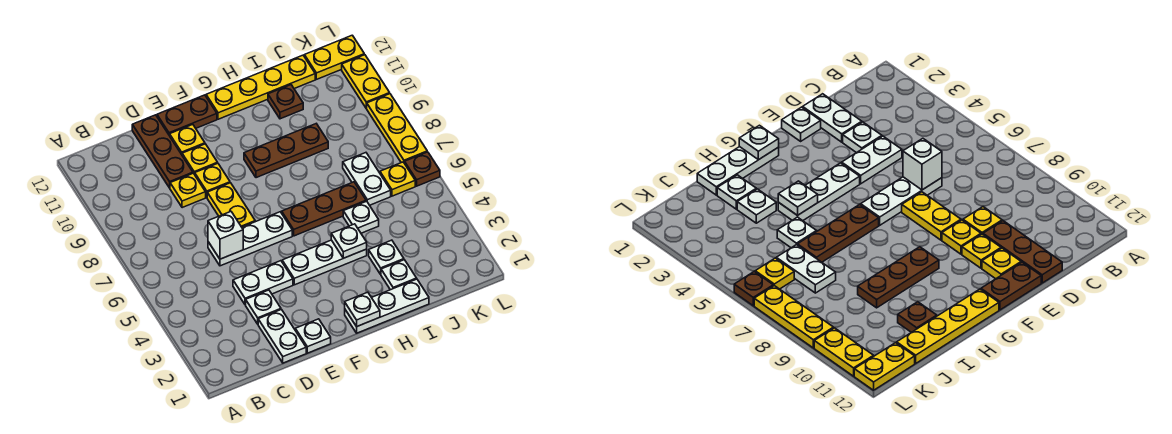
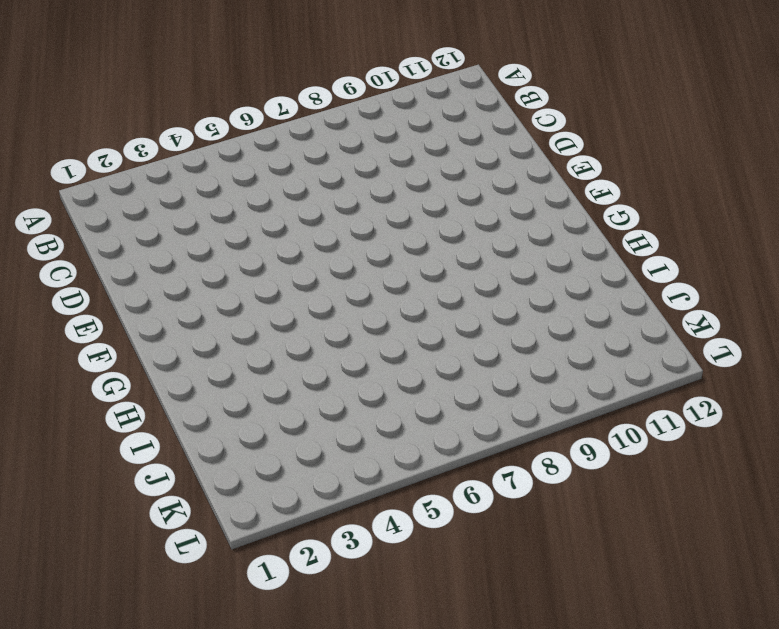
none -> white plate D1:D2 level 1
none -> white plate D3 level 1
none -> white plate D4:E4 level 1
none -> white plate D6:F6 level 1

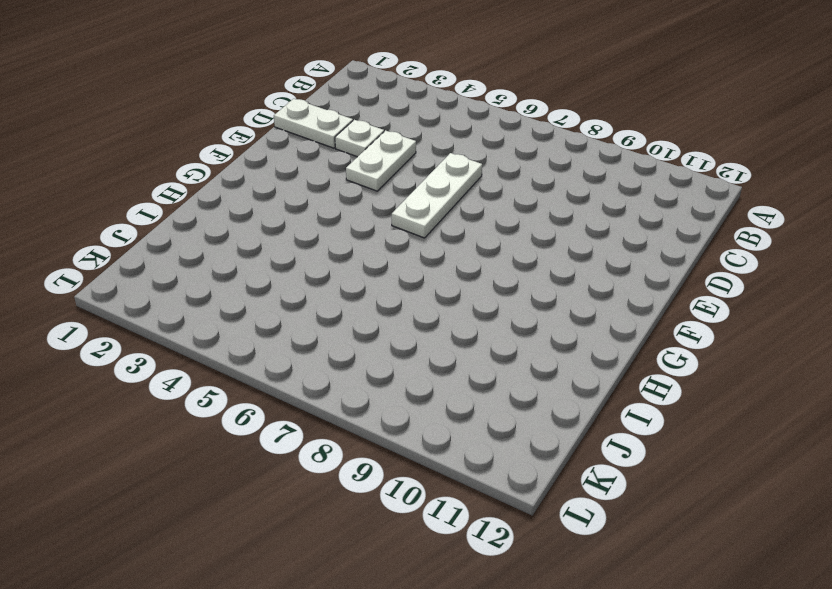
none -> yellow plate D9 level 1
none -> brown plate D10:D12 level 1
none -> white plate E1 level 1
none -> yellow plate E7:E8 level 1

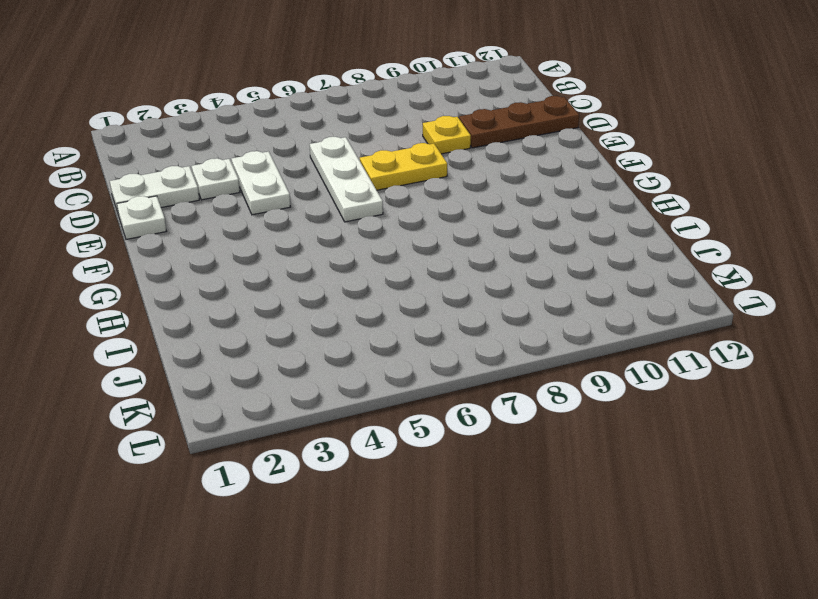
none -> yellow plate E9 level 1
none -> yellow plate E10 level 1
none -> yellow plate E11 level 1
none -> brown plate E12:F12 level 1

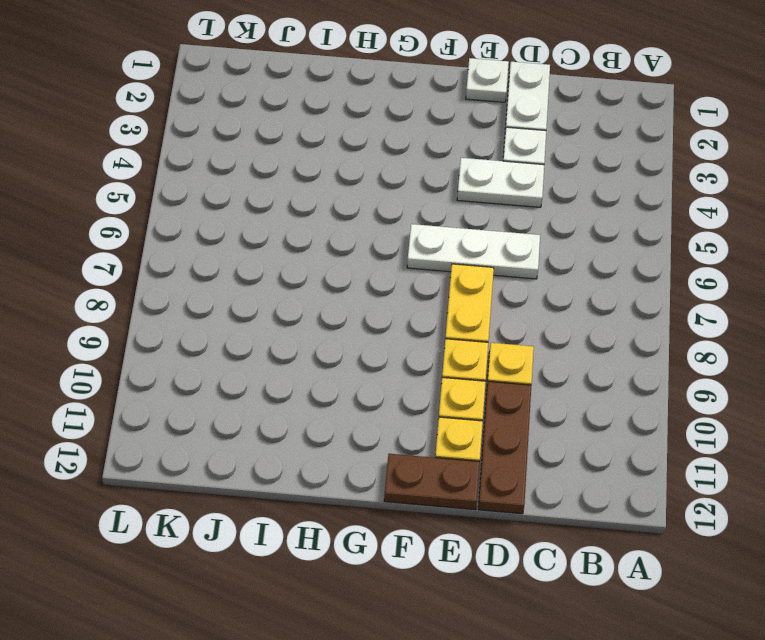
none -> white plate F4:H4 level 1
none -> white plate G1:I1 level 1
none -> brown plate G6:I6 level 1
none -> brown plate G9:I9 level 1

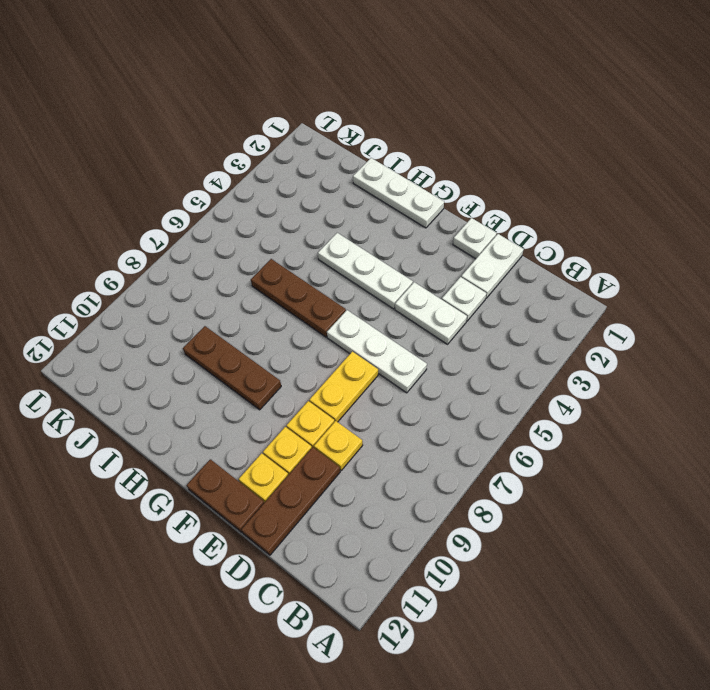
none -> yellow plate G12:J12 level 1
none -> white plate I2 level 1
none -> white plate I3 level 1
none -> white plate I5 level 1

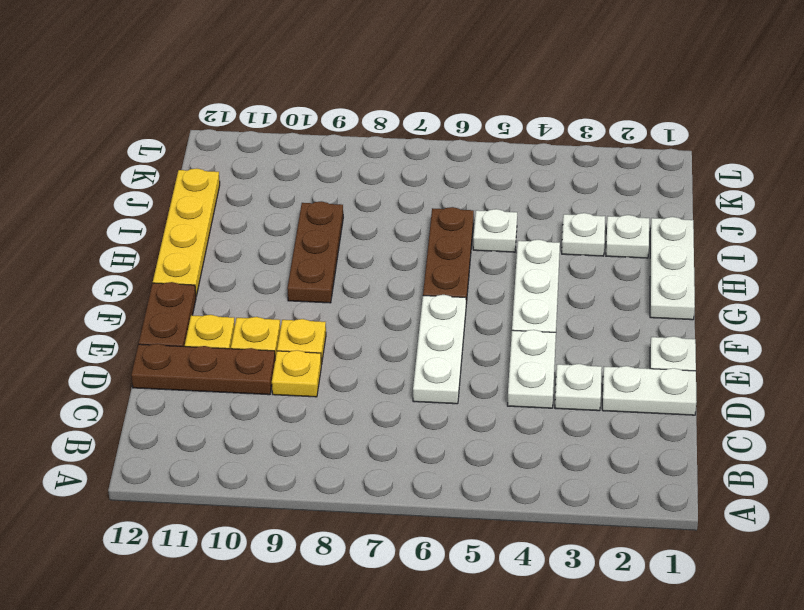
none -> yellow plate E7:E8 level 1
none -> brown plate I11 level 1
none -> white plate J6:J7 level 1
none -> yellow plate K6 level 1

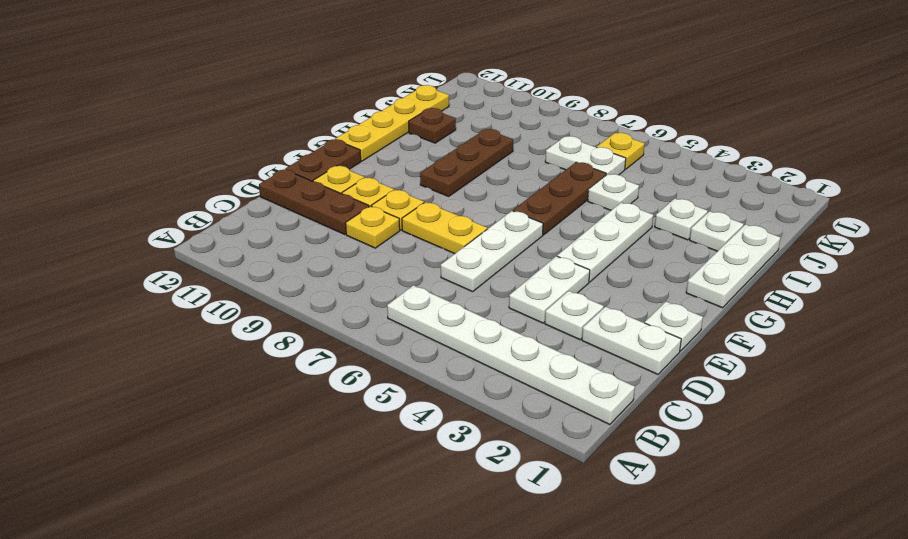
white plate B1:B6 level 1 -> none
none -> yellow plate K12:L12 level 1
none -> brown plate L6 level 1
none -> yellow plate L7:L9 level 1
none -> yellow plate L10:L11 level 1

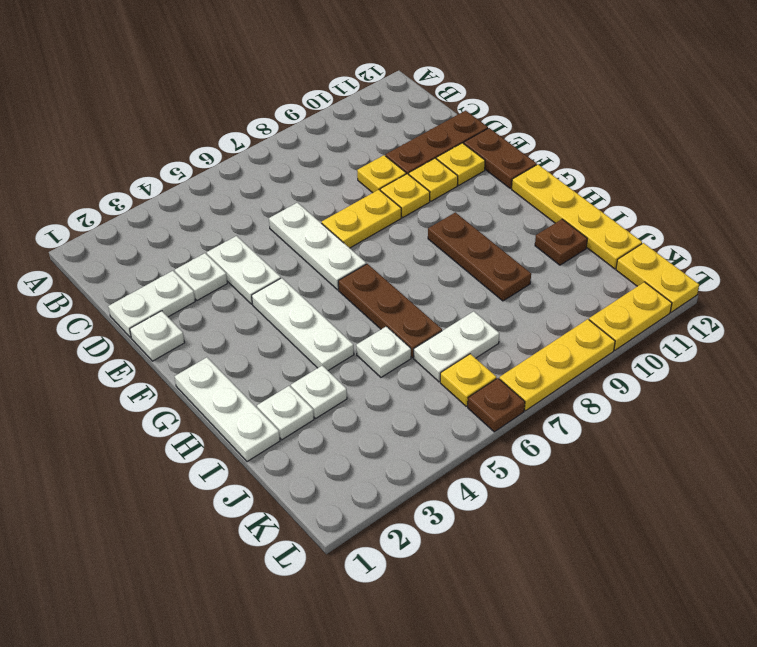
none -> white brick D6 level 2
none -> white plate G1 level 2
none -> white plate H4 level 2

